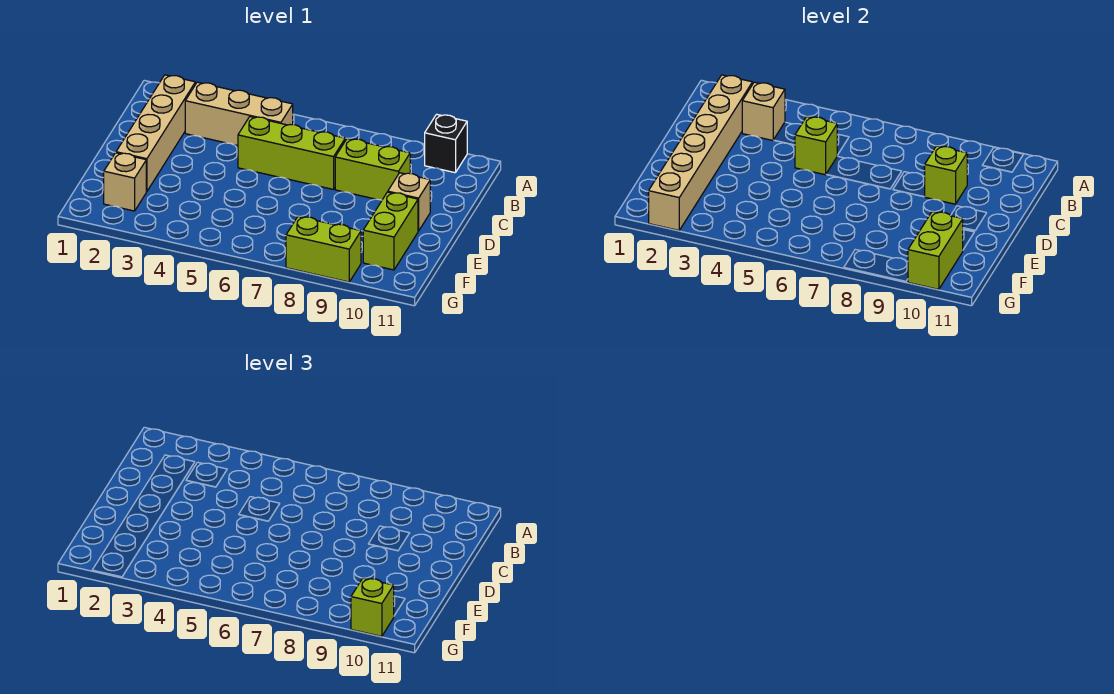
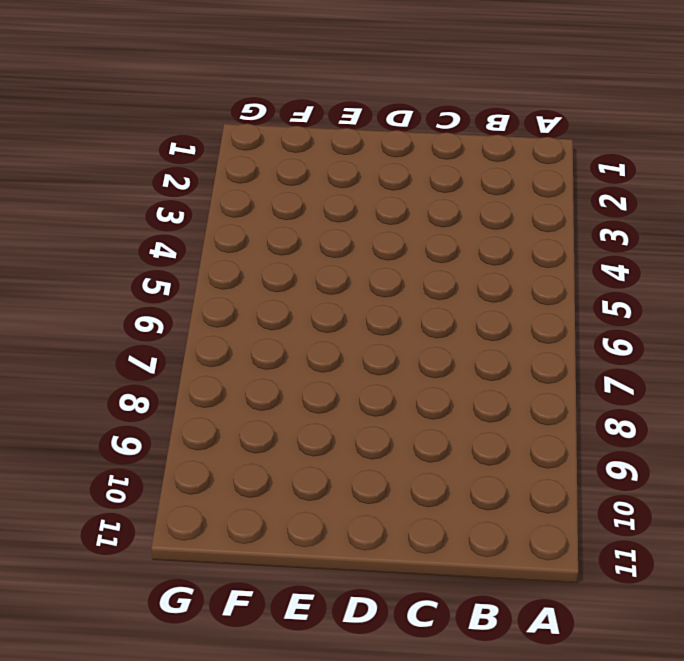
none -> black brick A10 level 1
none -> tan brick B2:E2 level 1
none -> tan brick B3:B5 level 1

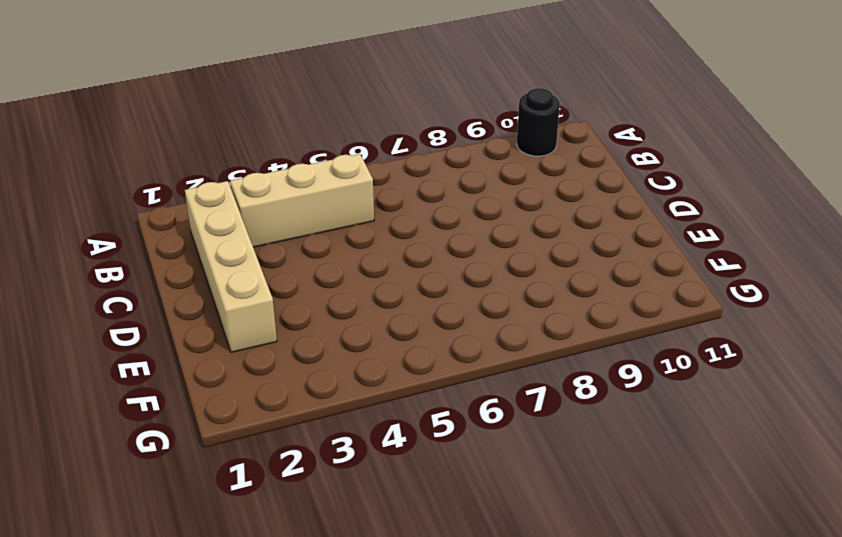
black round brick A10 level 1 -> black brick A10 level 1
none -> lime brick C5:C7 level 1
none -> lime brick C8:C9 level 1
none -> tan brick D10 level 1

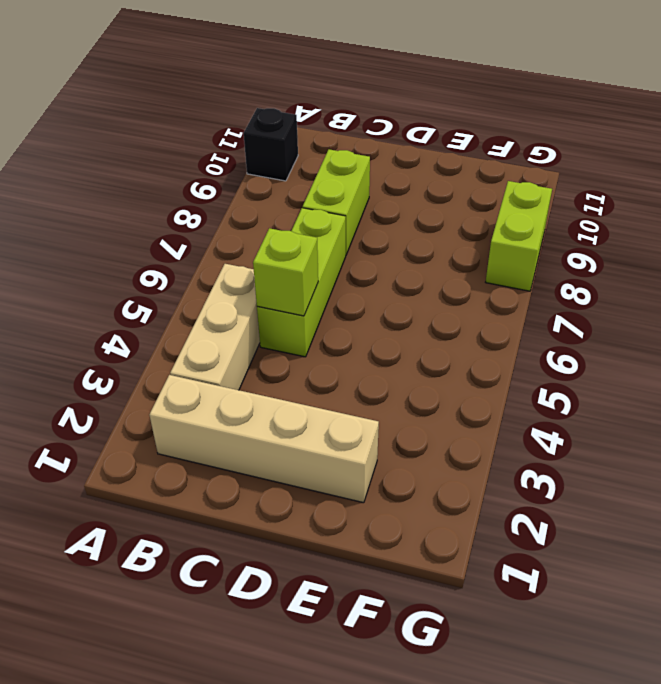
none -> tan brick D10 level 1
none -> lime brick E10:F10 level 1
none -> tan brick F2 level 1

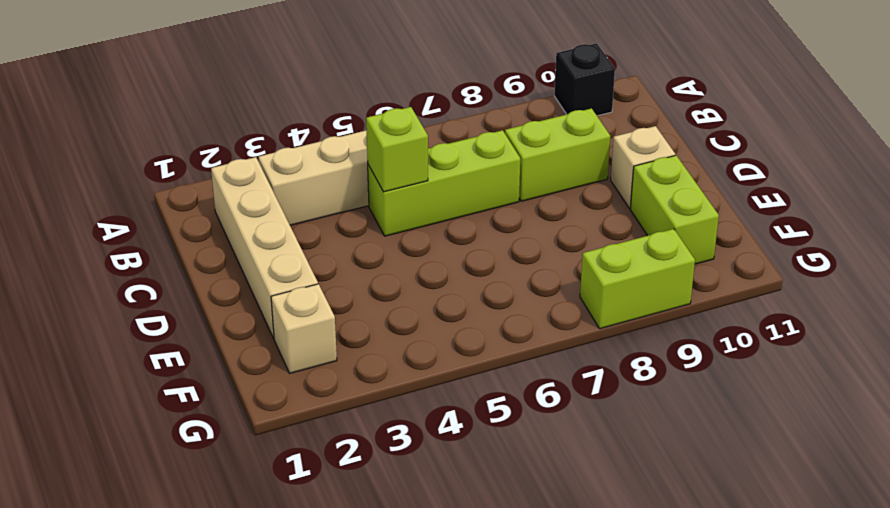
none -> tan brick B2:G2 level 2
none -> tan brick B3 level 2
none -> lime brick C9 level 2

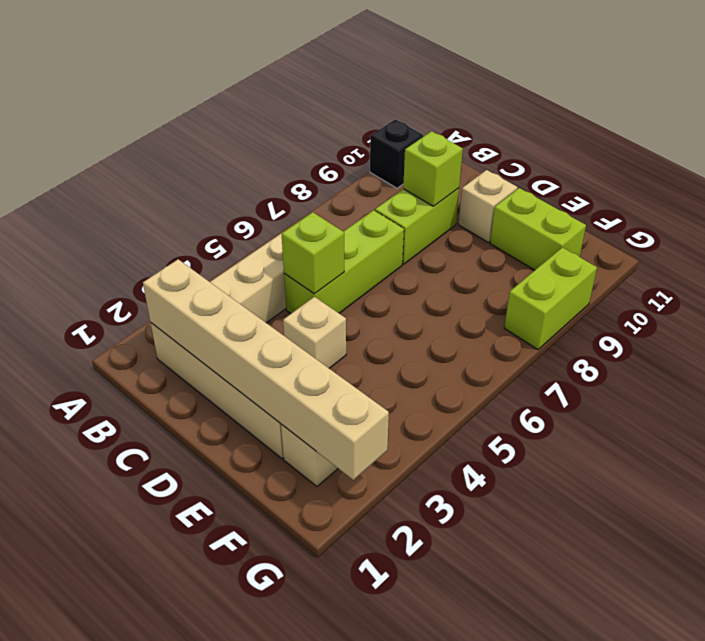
tan brick D4 level 1 -> tan brick B3 level 2
none -> lime brick F10:G10 level 2
none -> lime brick G10 level 3

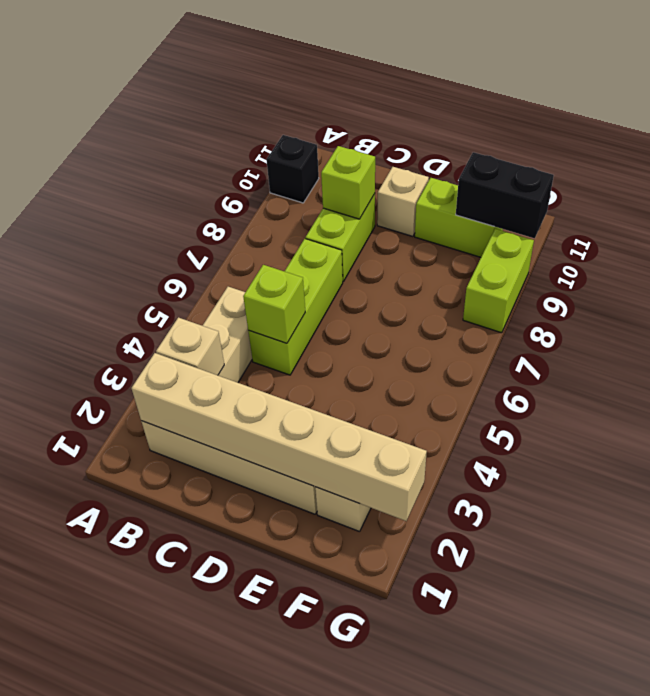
black brick F10:G10 level 2 -> lime brick F10:G10 level 2
none -> lime brick G10 level 3

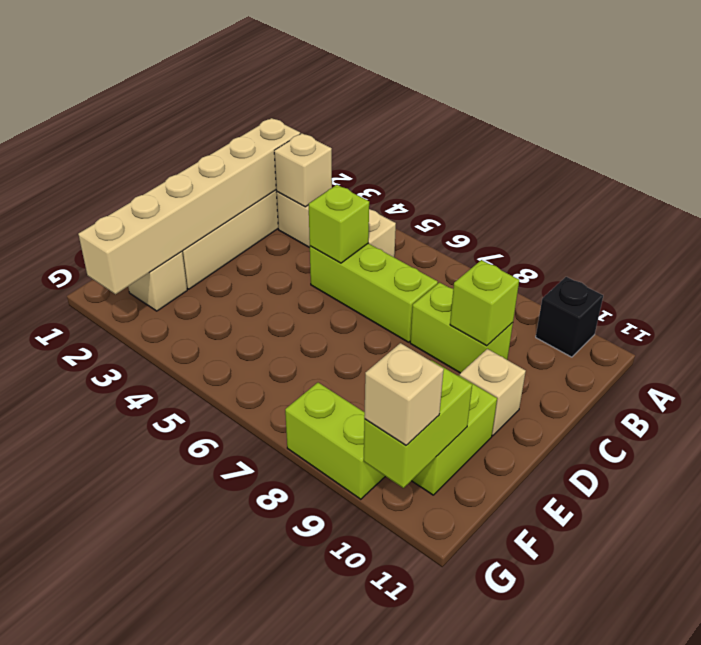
tan brick G10 level 3 -> lime brick G10 level 3

